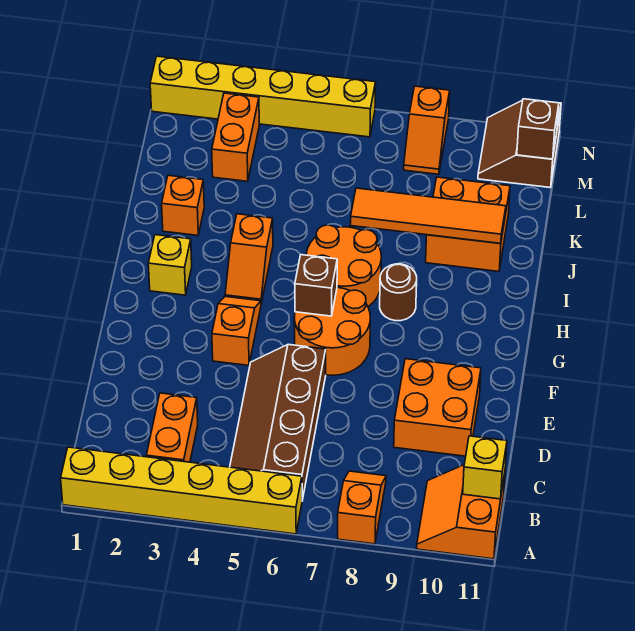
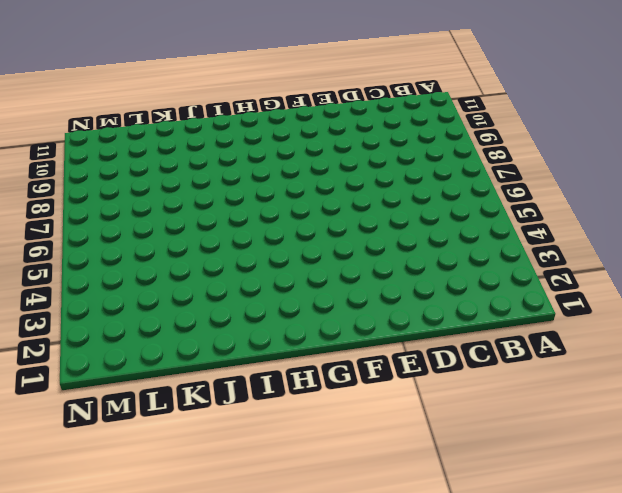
none -> yellow brick A1:A6 level 1
none -> orange slope A8:B8 level 1 top A
none -> orange slope A10:B11 level 1 top 11

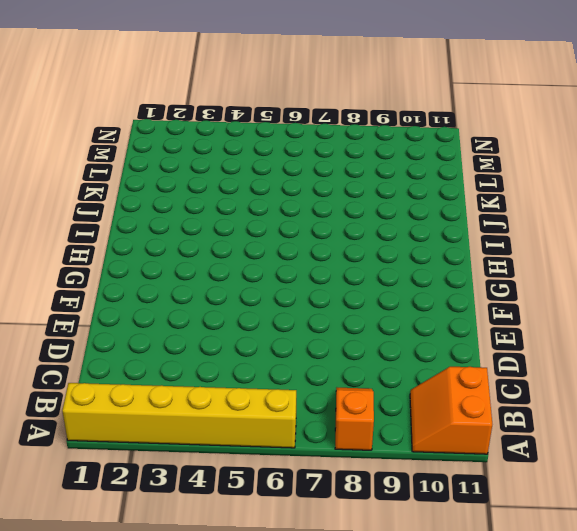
none -> orange brick B3:C3 level 1
none -> brown slope B5:E6 level 1 top 6
none -> orange brick D9:E10 level 1

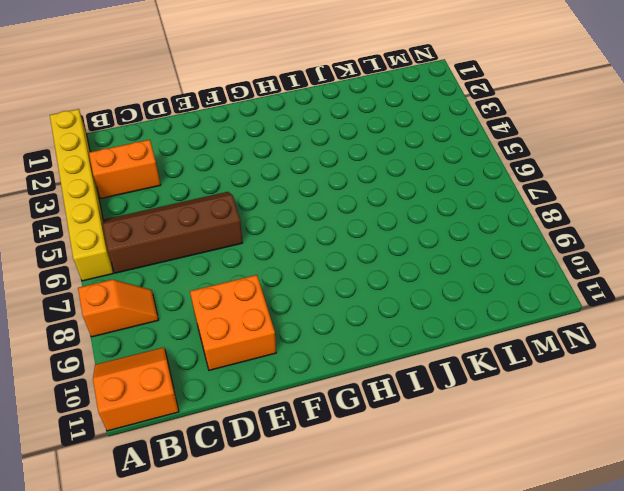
none -> orange slope F4:G4 level 1 top F
none -> orange round brick F6:G7 level 1
none -> yellow brick H2 level 1

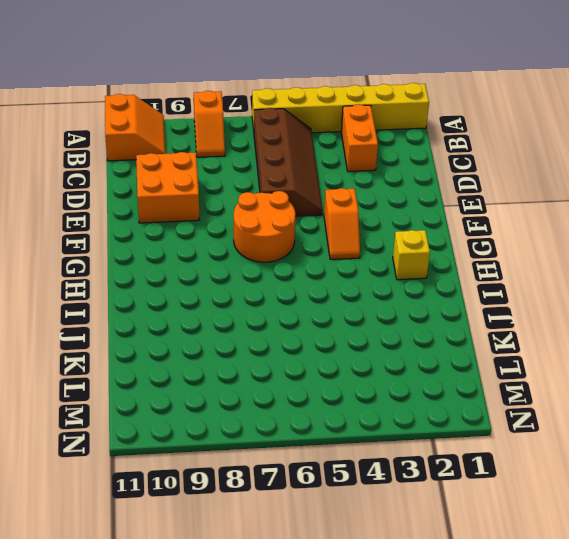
none -> orange slope H4:I4 level 1 top I
none -> orange round brick H6:I7 level 1
none -> brown round brick H8 level 1

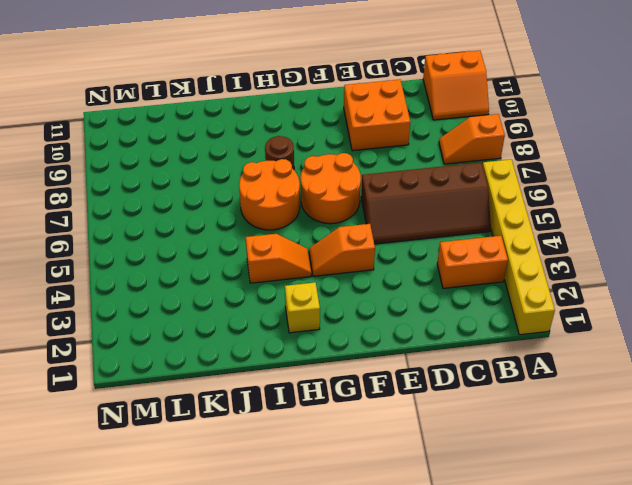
none -> orange brick J2 level 1
none -> orange brick J9:K10 level 1
none -> orange brick L3:M3 level 1

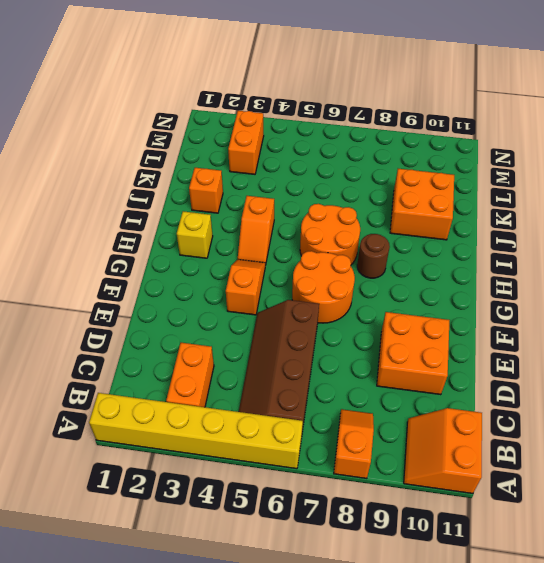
none -> orange slope M8:N8 level 1 top N
none -> brown slope M10:N11 level 1 top 11
none -> yellow brick N1:N6 level 1

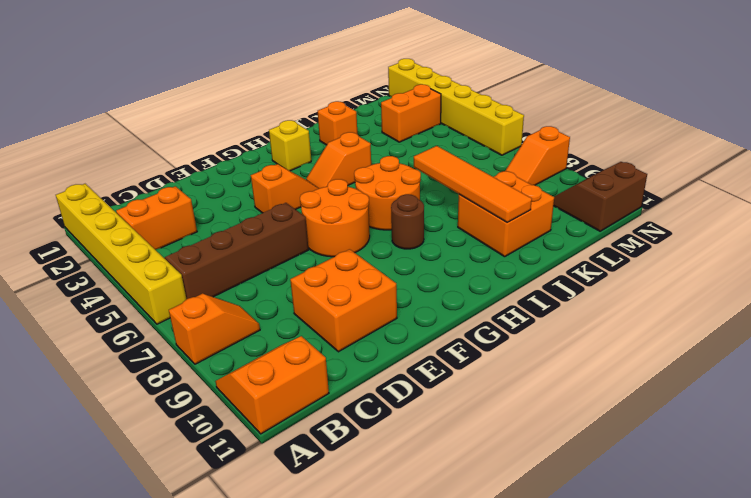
none -> yellow brick B11 level 2
none -> brown brick G6 level 2
none -> brown brick M11 level 2

